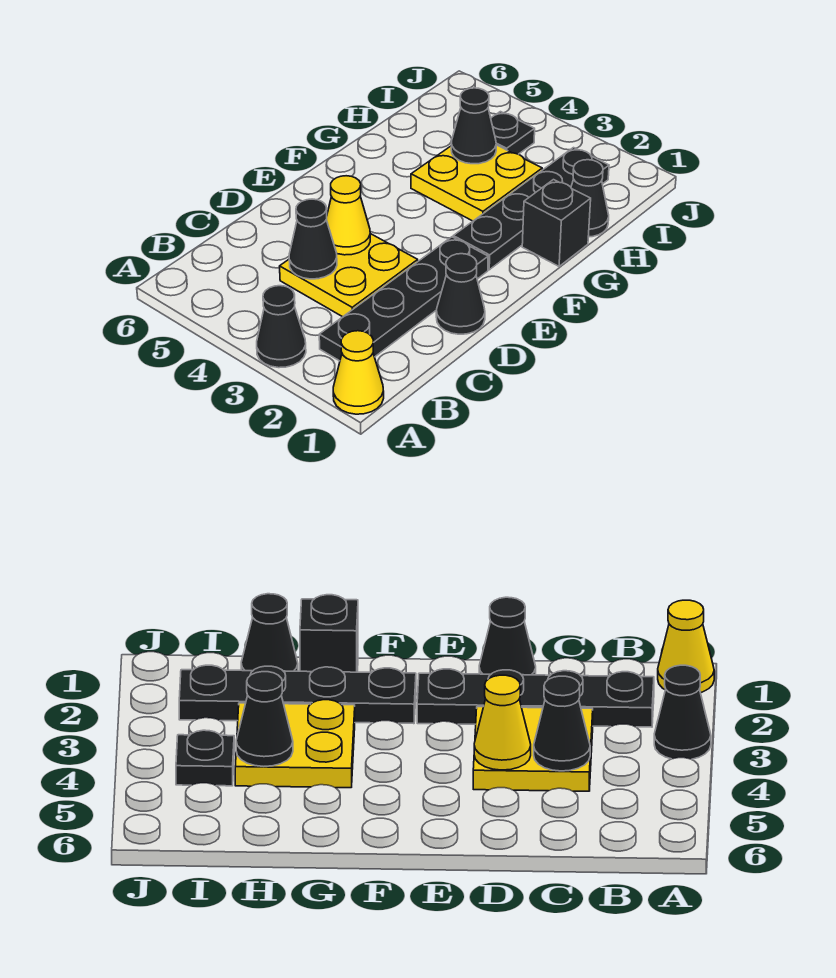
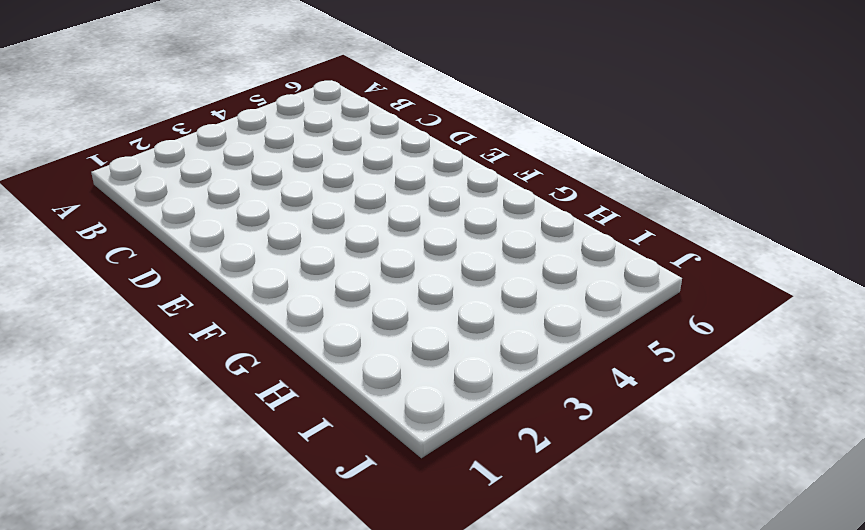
none -> yellow cone A1 level 1
none -> black cone A3 level 1
none -> black plate B2:E2 level 1

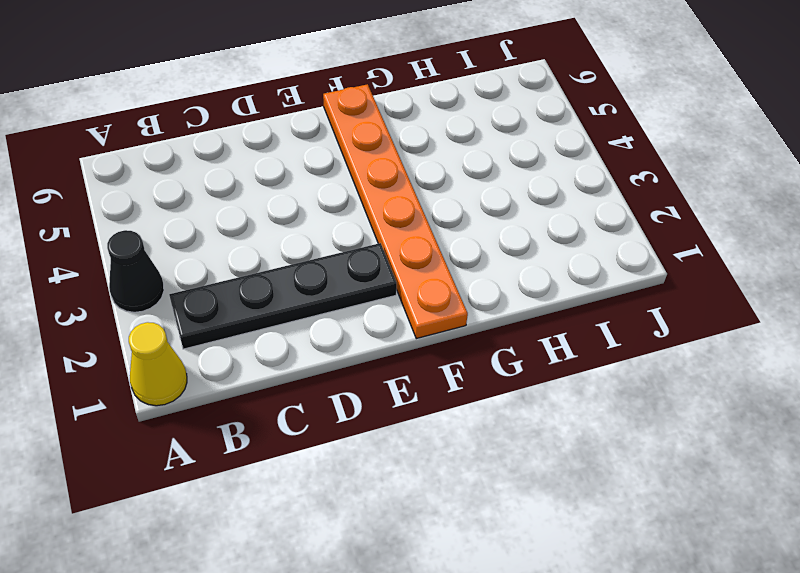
orange plate F1:F6 level 1 -> black plate F2:I2 level 1
none -> yellow plate C3:D4 level 1
none -> black cone D1 level 1
none -> black brick G1 level 1

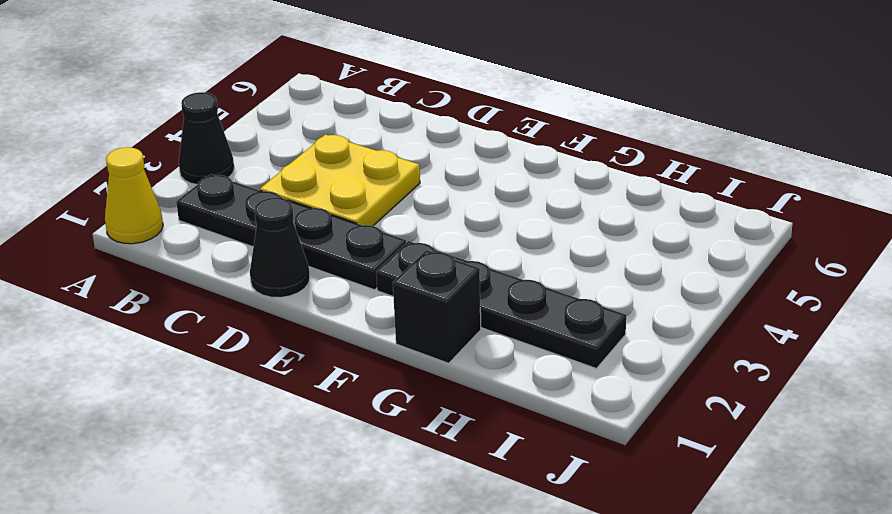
none -> yellow plate G3:H4 level 1
none -> black cone H1 level 1
none -> black plate I4 level 1

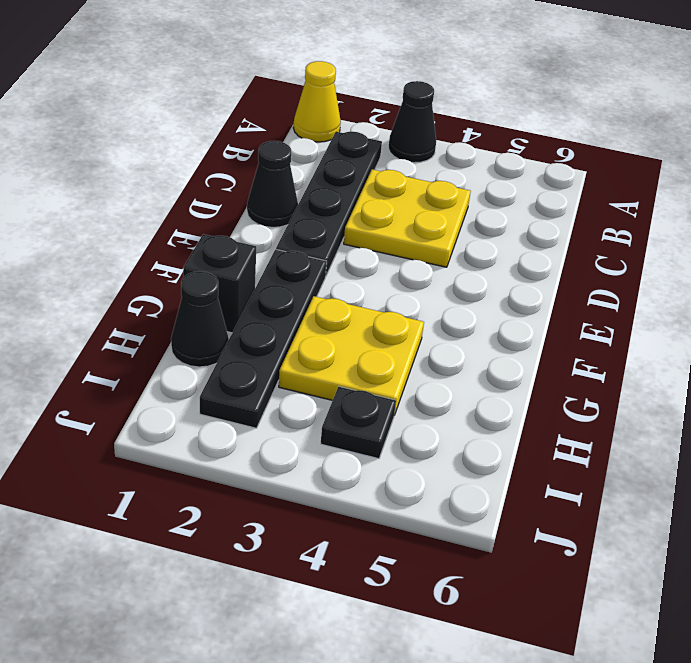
none -> black cone C4 level 2
none -> yellow cone D4 level 2
none -> black cone H4 level 2

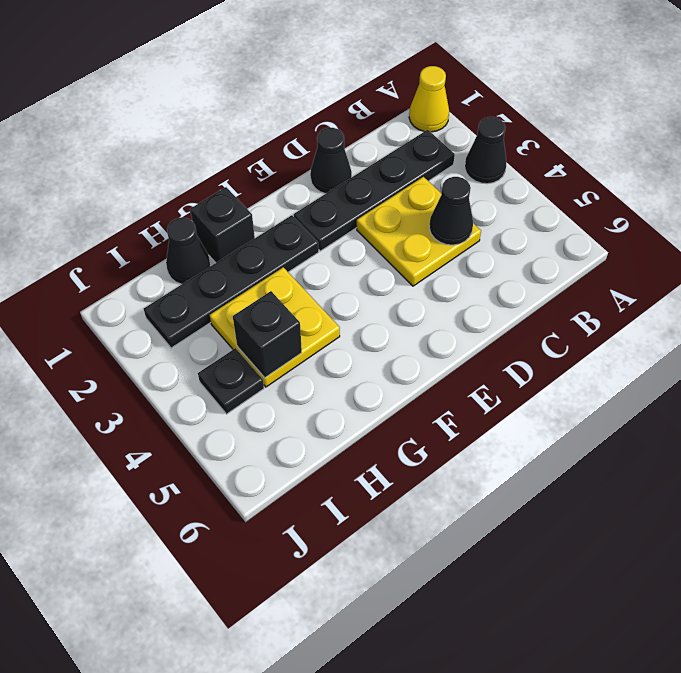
black brick H4 level 2 -> black cone H4 level 2
none -> yellow cone D4 level 2

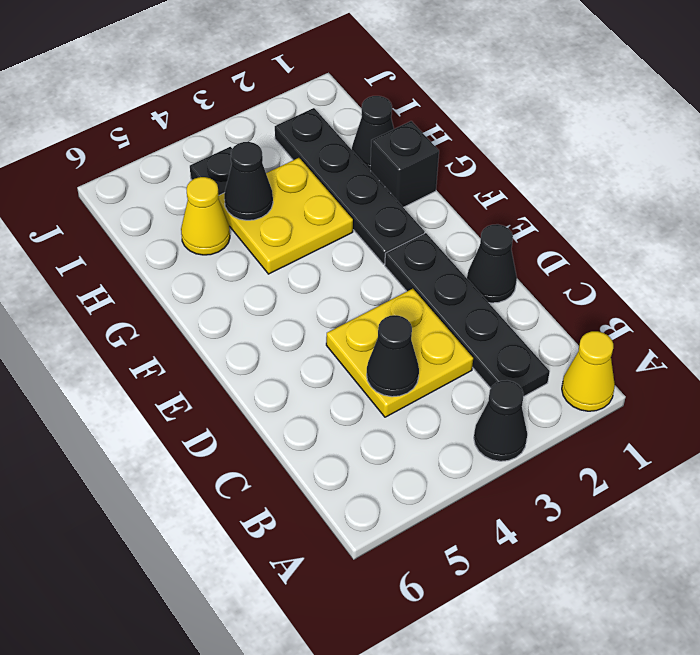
yellow cone H5 level 1 -> yellow cone D4 level 2

